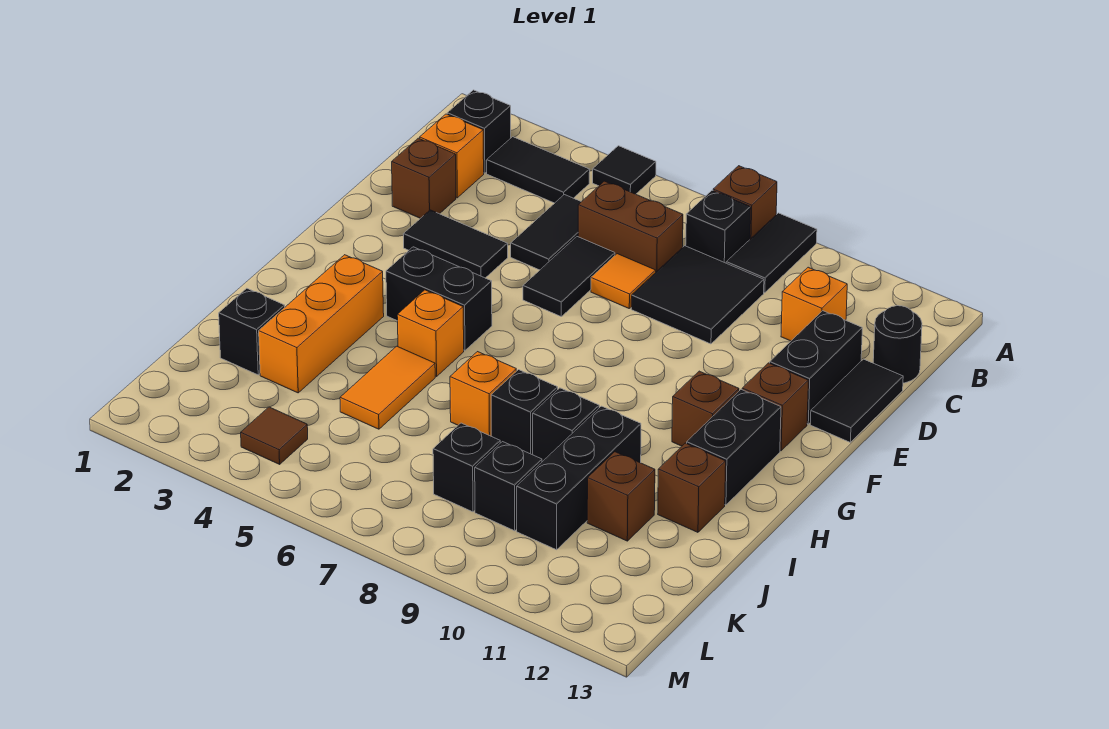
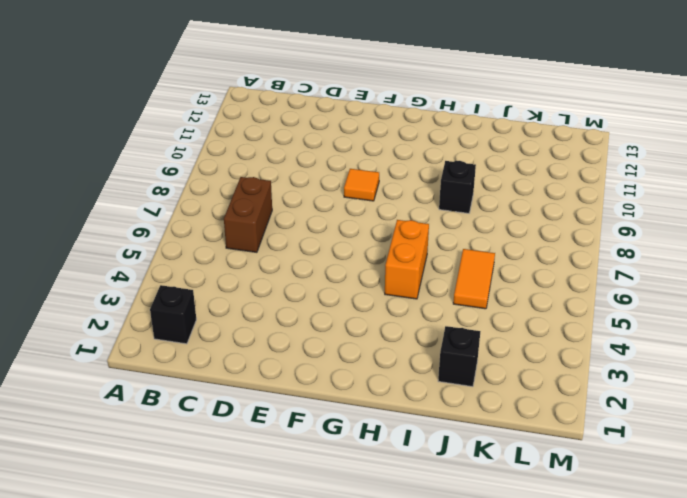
orange tile F9 level 1 -> orange tile D7 level 1
orange brick H5:H6 level 1 -> orange brick H5 level 1
orange tile J5:J6 level 1 -> orange tile I5:J5 level 1
none -> black tile A5 level 1
none -> brown brick A8 level 1
none -> black tile A9:B9 level 1
none -> black tile B3:B4 level 1

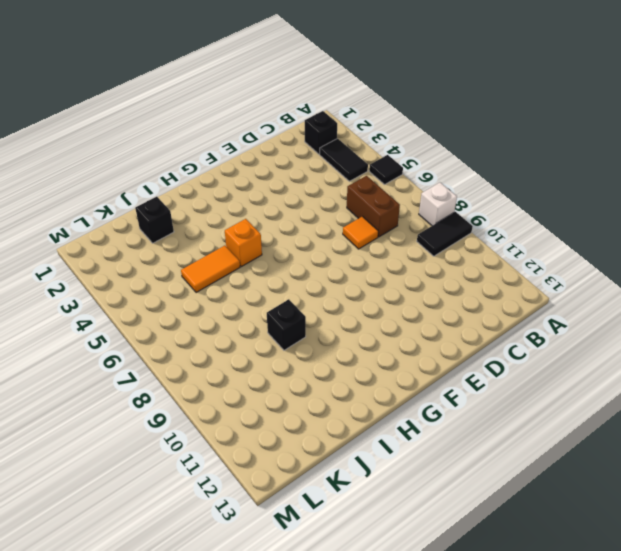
white brick A8 level 1 -> brown brick A8 level 1
none -> black brick B8 level 1
none -> orange brick C2 level 1
none -> black tile C5:D5 level 1
none -> black tile C8:D9 level 1

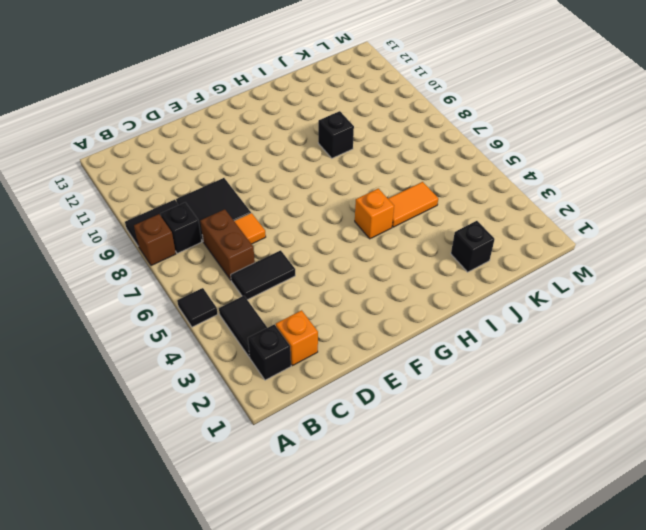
none -> orange brick C11 level 1
none -> black round brick C13 level 1
none -> brown brick D2 level 1
none -> black tile D6:E6 level 1

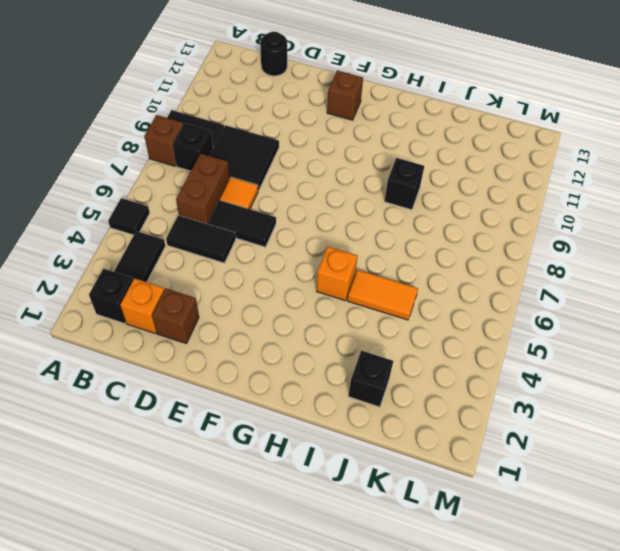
none -> orange brick C11 level 1
none -> black brick D12:E12 level 1
none -> black tile D13:E13 level 1
none -> black tile E3:E4 level 1

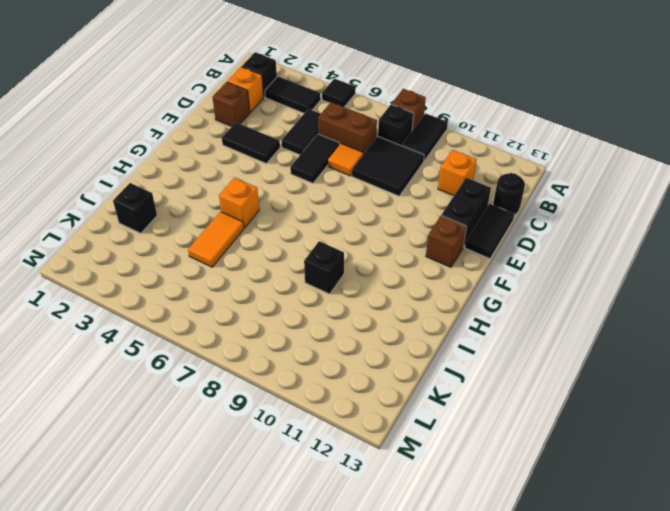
none -> black brick G4:G5 level 1
none -> brown brick G11 level 1
none -> black brick G12:H12 level 1
none -> orange brick H3:J3 level 1

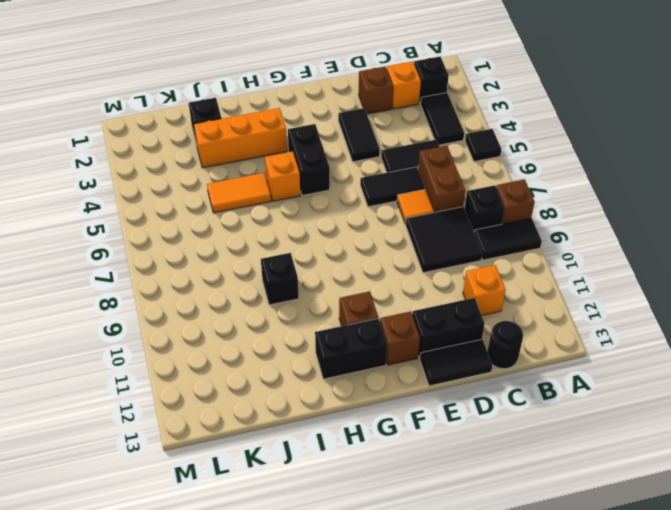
none -> orange brick I7 level 1
none -> black brick I8 level 1
none -> black brick I10:K10 level 1
none -> brown brick I12 level 1

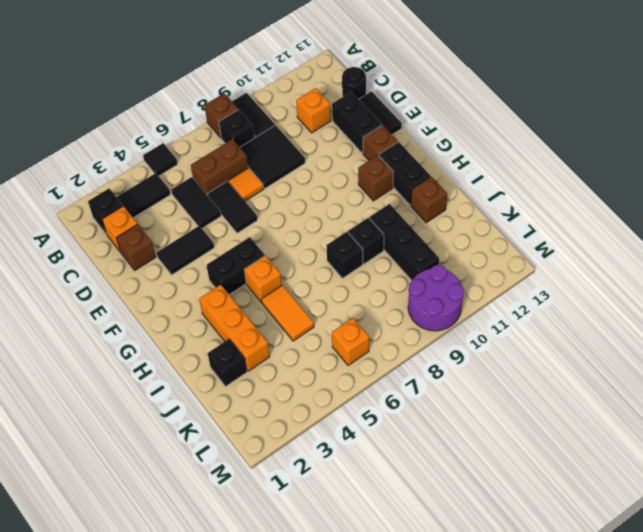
orange brick L6 level 1 -> orange brick I7 level 1
purple round brick L9:M10 level 1 -> none
none -> brown brick J11 level 1
none -> black brick K8 level 1
none -> black brick K9 level 1
none -> brown tile L4 level 1

